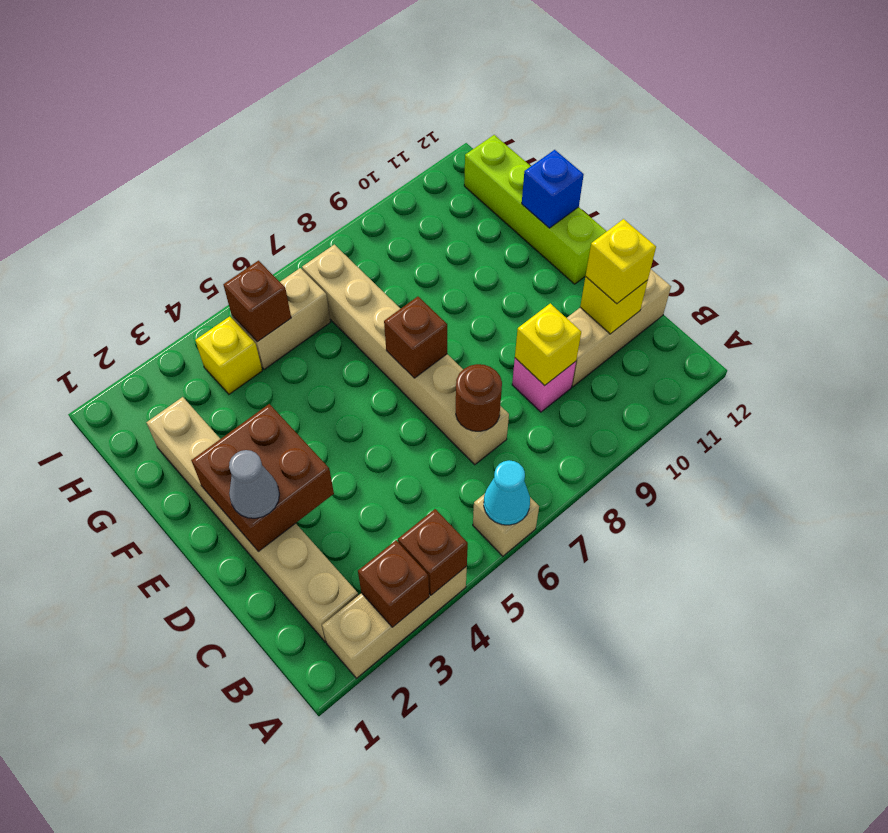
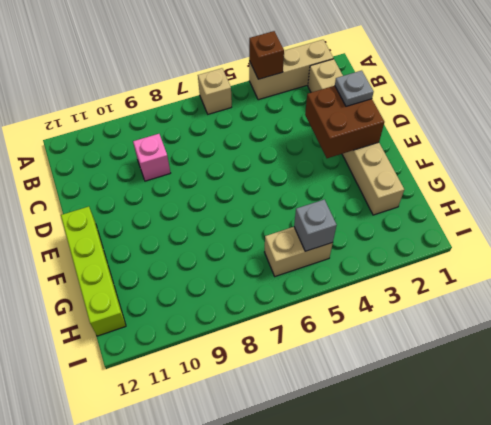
grey plate D2 level 3 -> grey cone D2 level 3
grey brick H5 level 2 -> brown brick H5 level 2
none -> tan brick C7:H7 level 1
none -> tan brick C10:C12 level 1
none -> yellow brick H4 level 1

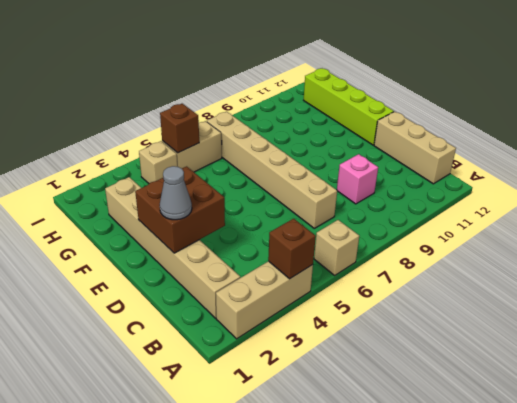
tan brick B12:D12 level 1 -> tan brick C10:C12 level 1
tan brick H4 level 1 -> yellow brick H4 level 1
none -> brown brick A3 level 2
none -> cyan cone A6 level 2
none -> brown round brick C7 level 2

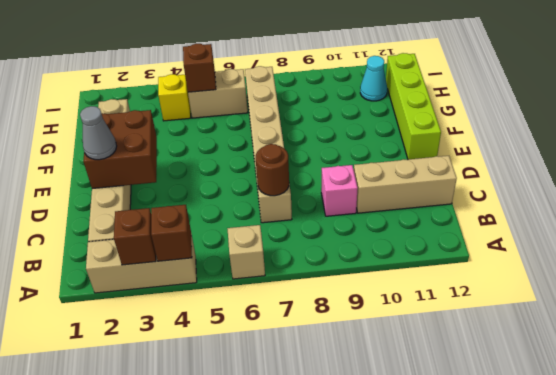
cyan cone H11 level 1 -> cyan cone A6 level 2
none -> yellow brick C9 level 2
none -> yellow brick C11 level 2
none -> brown brick E7 level 2

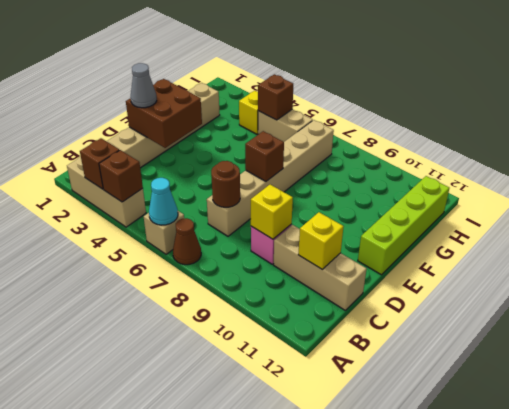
brown cone A7 level 1 -> none
none -> blue brick F12 level 2
none -> yellow brick C11 level 3

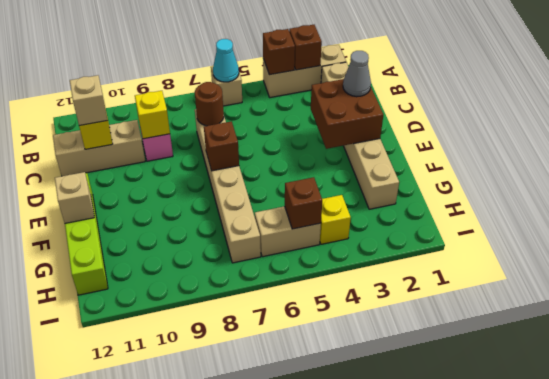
tan brick C11 level 3 -> yellow brick C11 level 3
tan brick F12 level 2 -> blue brick F12 level 2

